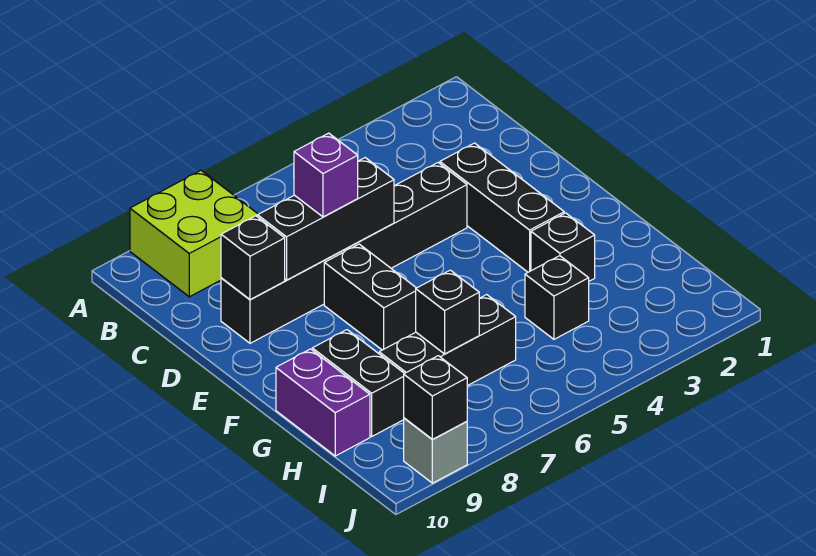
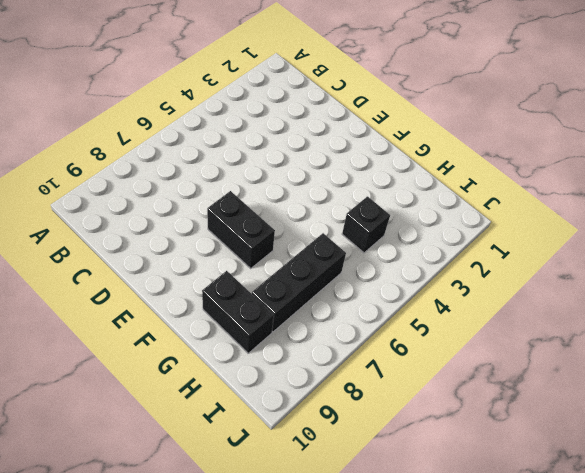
none -> lime brick A8:B9 level 1
none -> black brick D3:F3 level 1
none -> black brick D4:D9 level 1

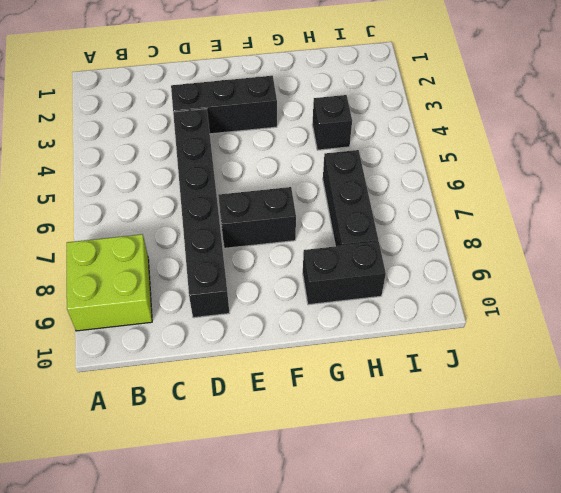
none -> black brick G3 level 1
none -> purple brick G10:H10 level 1
none -> grey brick J9 level 1

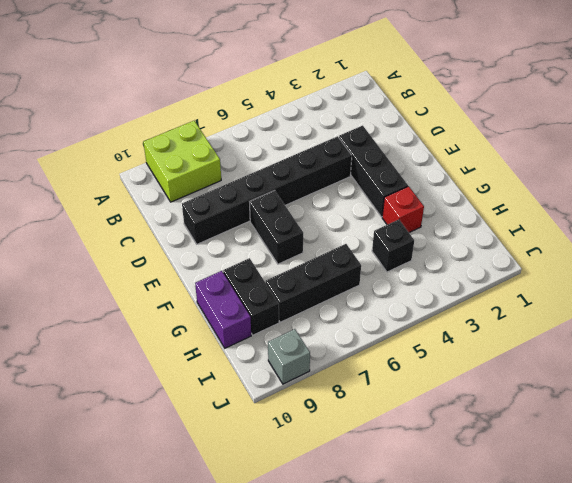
red brick G3 level 1 -> black brick G3 level 1
none -> black brick D6:D8 level 2
none -> black brick D9 level 2
none -> black brick H7 level 2

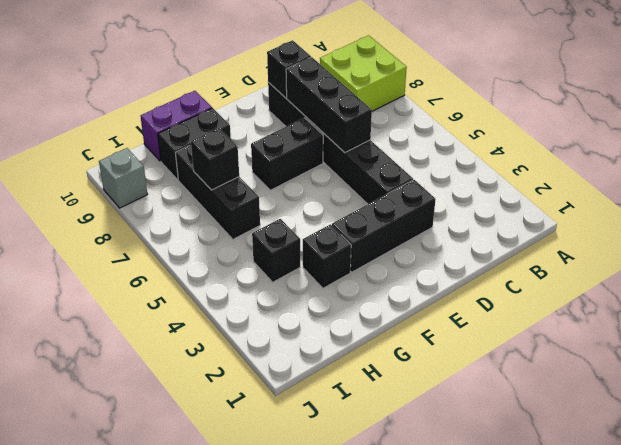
none -> black brick J9 level 2
none -> purple brick D7 level 3

